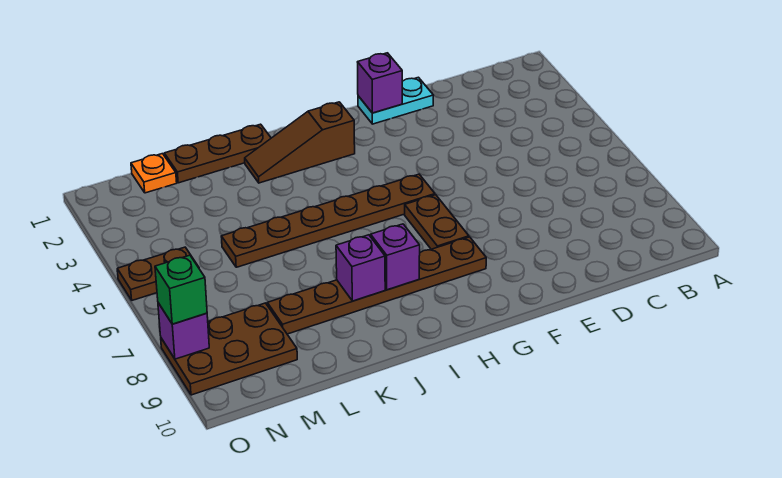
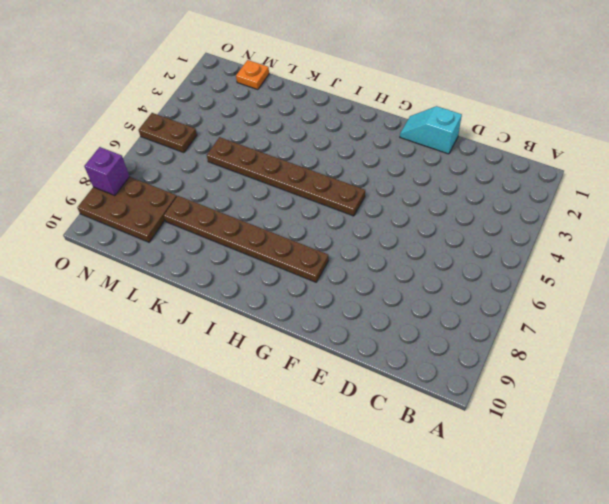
cyan slope E1:F1 level 1 top E -> cyan plate E1:F1 level 1
none -> brown plate G6:G7 level 1
none -> brown slope H2:J2 level 1 top H
none -> brown plate J1:L1 level 1

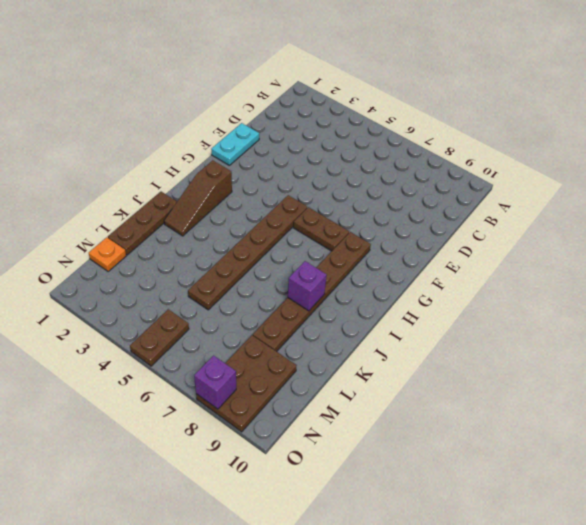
none -> purple brick F1 level 2
none -> purple brick I8 level 2
none -> green brick O8 level 3

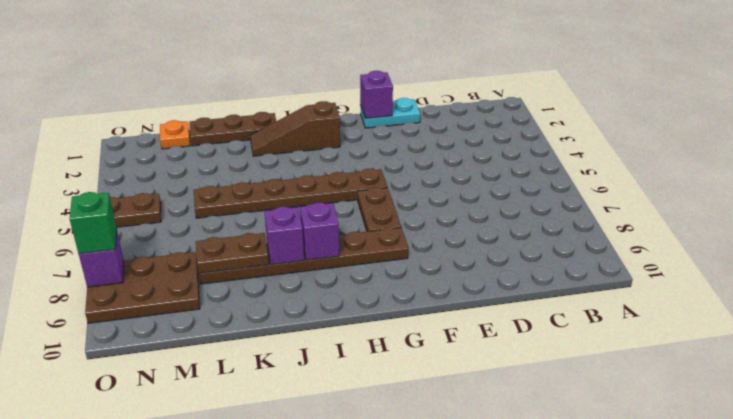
brown plate K8:L8 level 2 -> none

